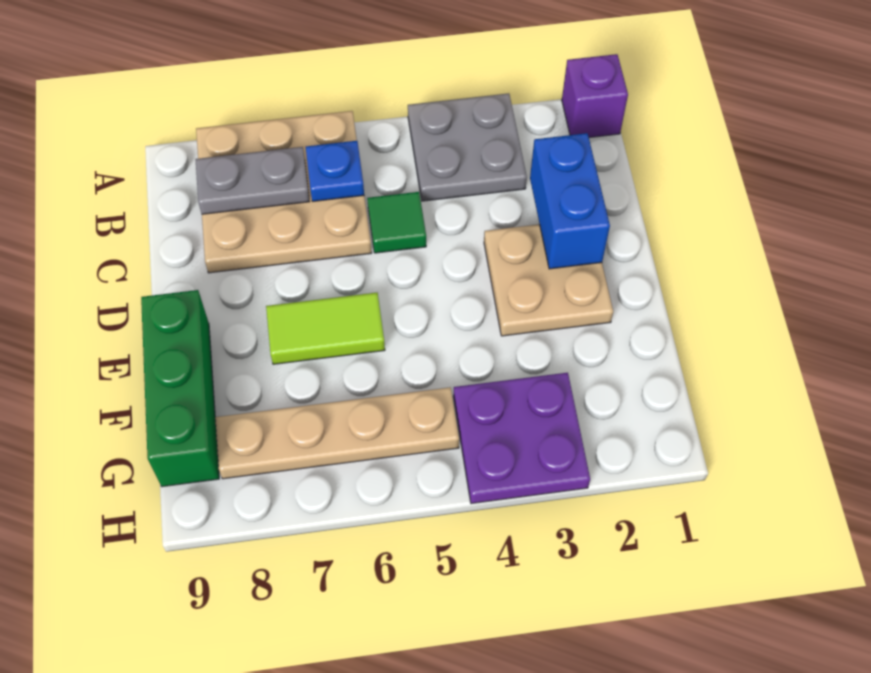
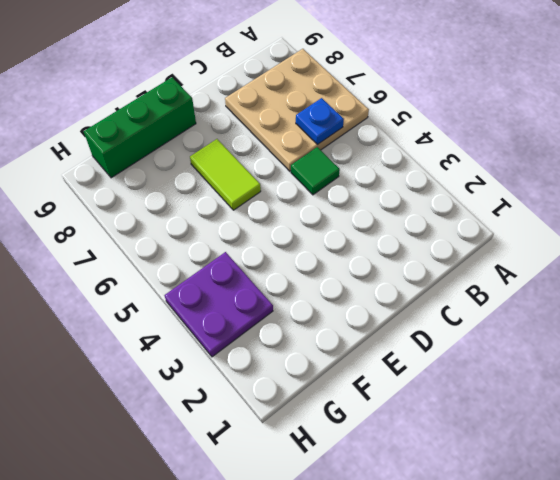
none -> purple brick A1 level 1
none -> grey plate A3:B4 level 1
none -> tan plate D2:E3 level 1

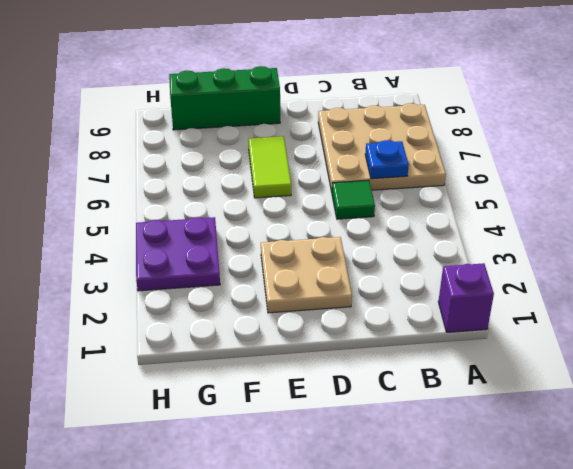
none -> grey plate A3:B4 level 1
none -> tan plate G5:G8 level 1
none -> grey plate B7:B8 level 2

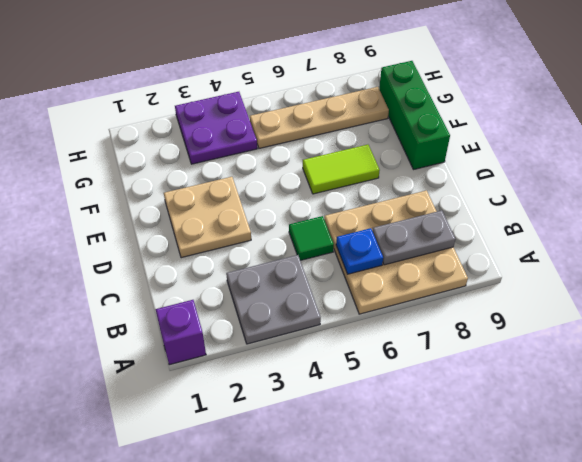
none -> blue brick C2:D2 level 2

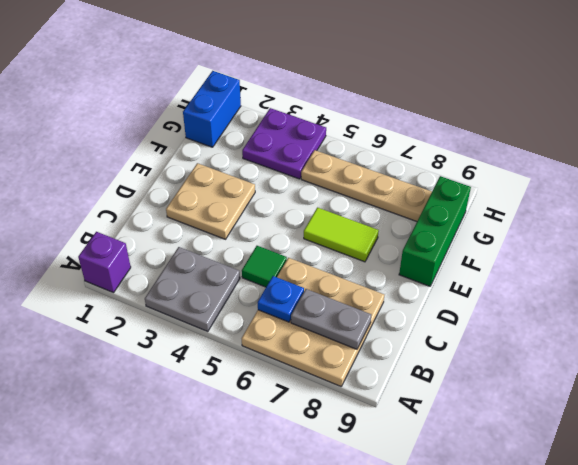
blue brick G1:H1 level 1 -> blue brick C2:D2 level 2

